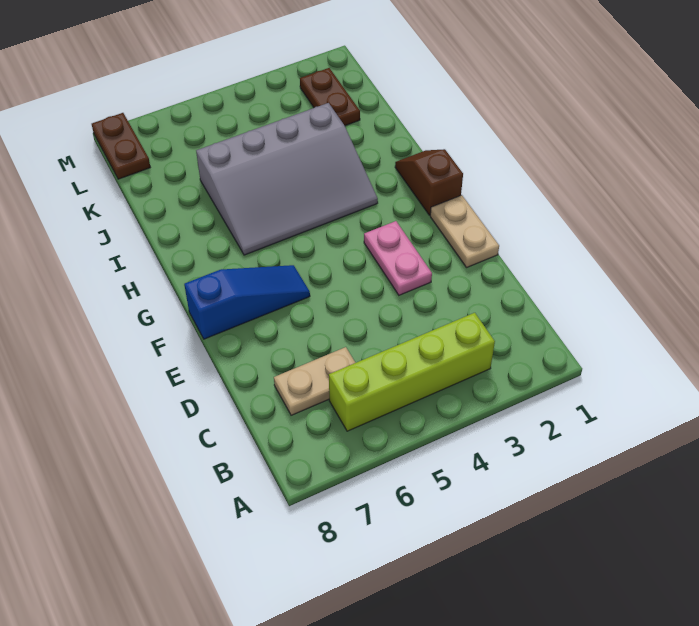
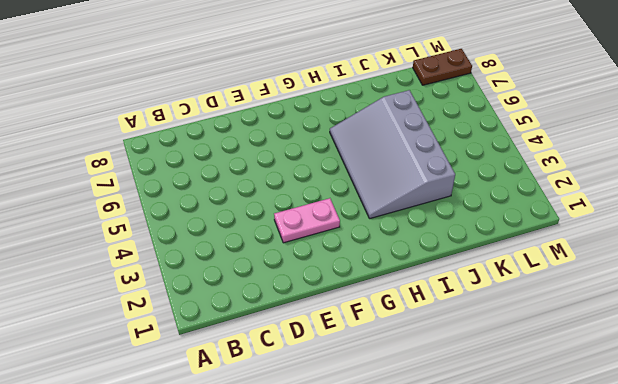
none -> lime brick B3:B6 level 1
none -> tan plate C6:C7 level 1

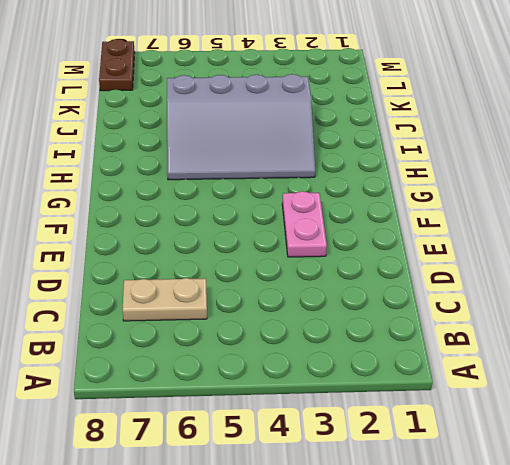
none -> lime brick B3:B6 level 1
none -> tan plate E1:F1 level 1

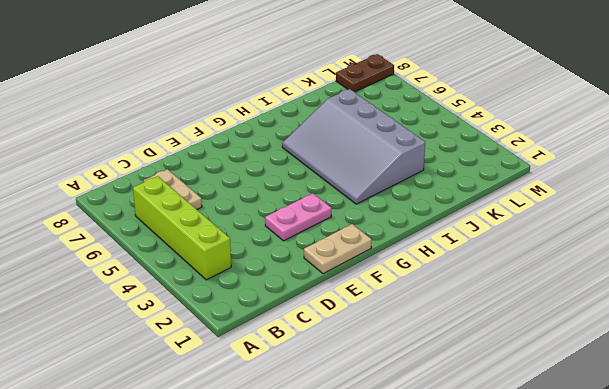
none -> blue slope F6:F8 level 1 top 8
none -> brown slope G1:H1 level 1 top G

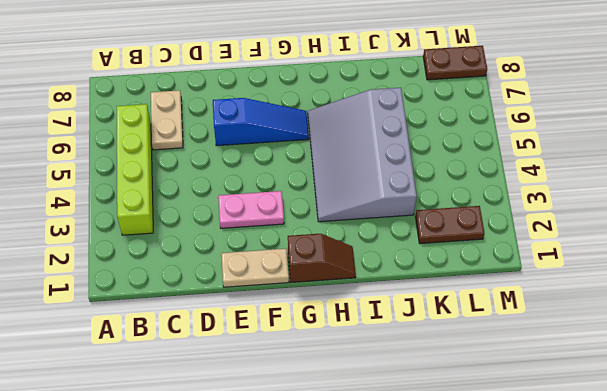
blue slope E6:G6 level 1 top E -> blue slope F6:F8 level 1 top 8

